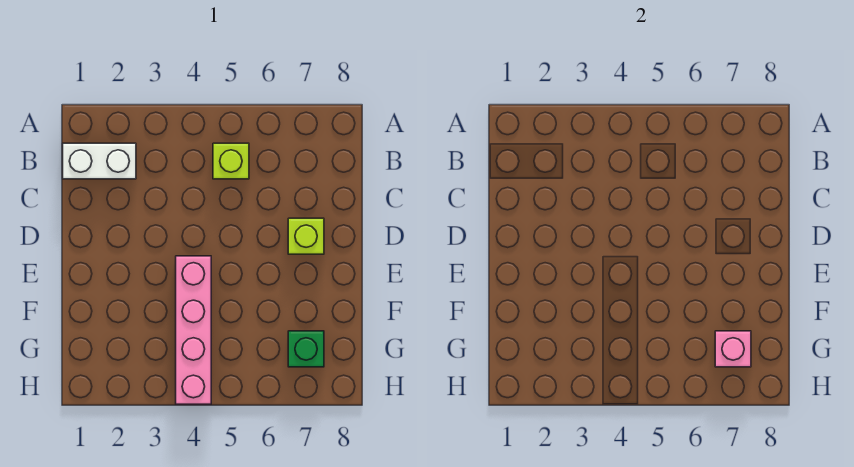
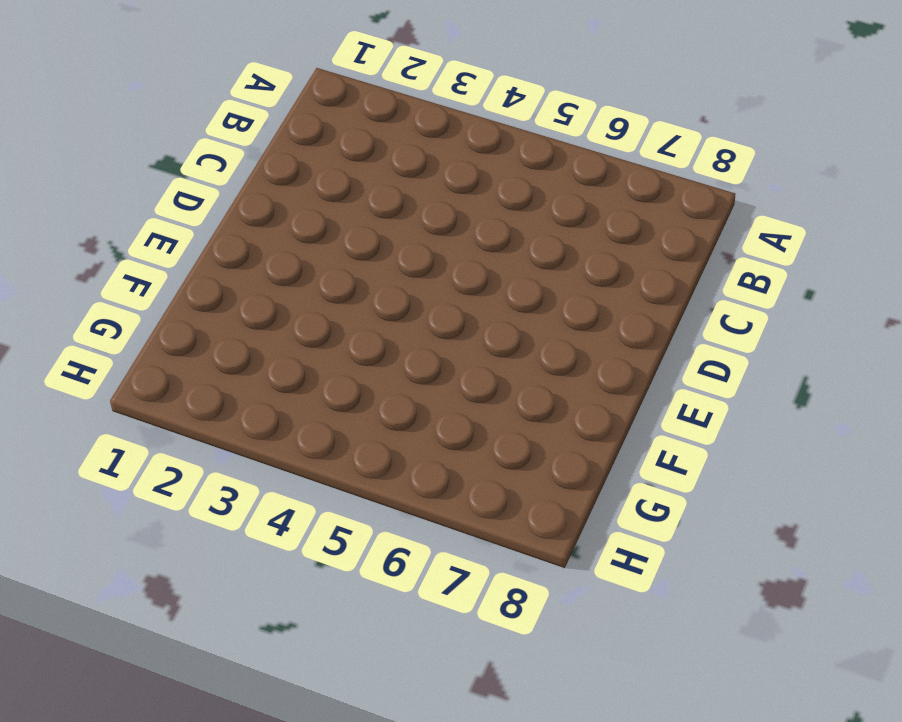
none -> white brick B1:B2 level 1
none -> lime brick B5 level 1

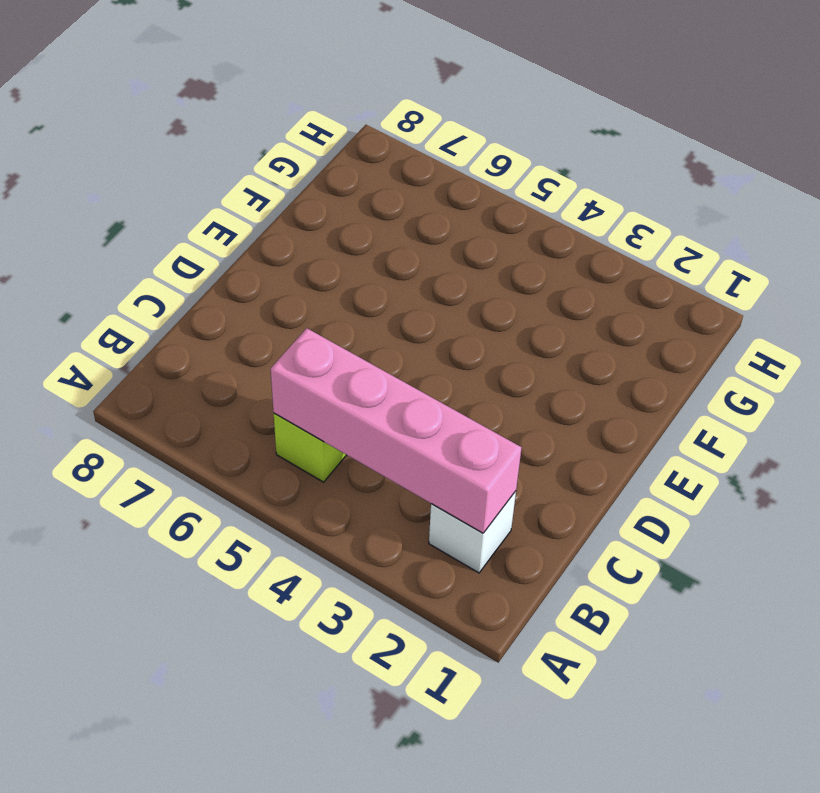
white brick B2 level 1 -> white brick B1:B2 level 1
pink brick B2:B5 level 2 -> pink brick E4:H4 level 1
none -> lime brick D7 level 1
none -> green brick G7 level 1

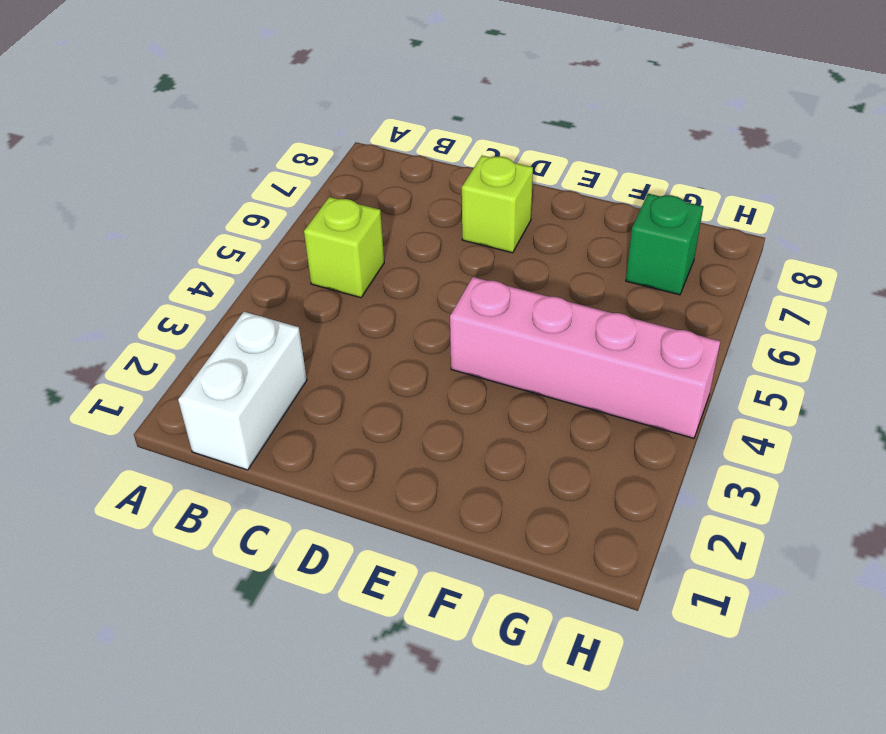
none -> pink brick G7 level 2

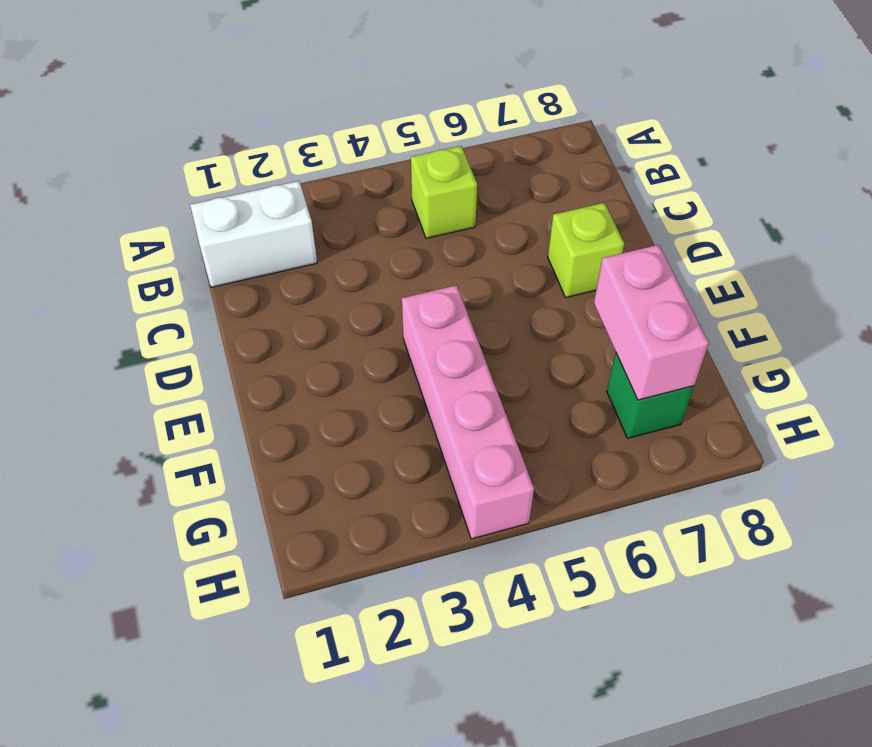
pink brick F7:G7 level 2 -> pink brick G7 level 2

